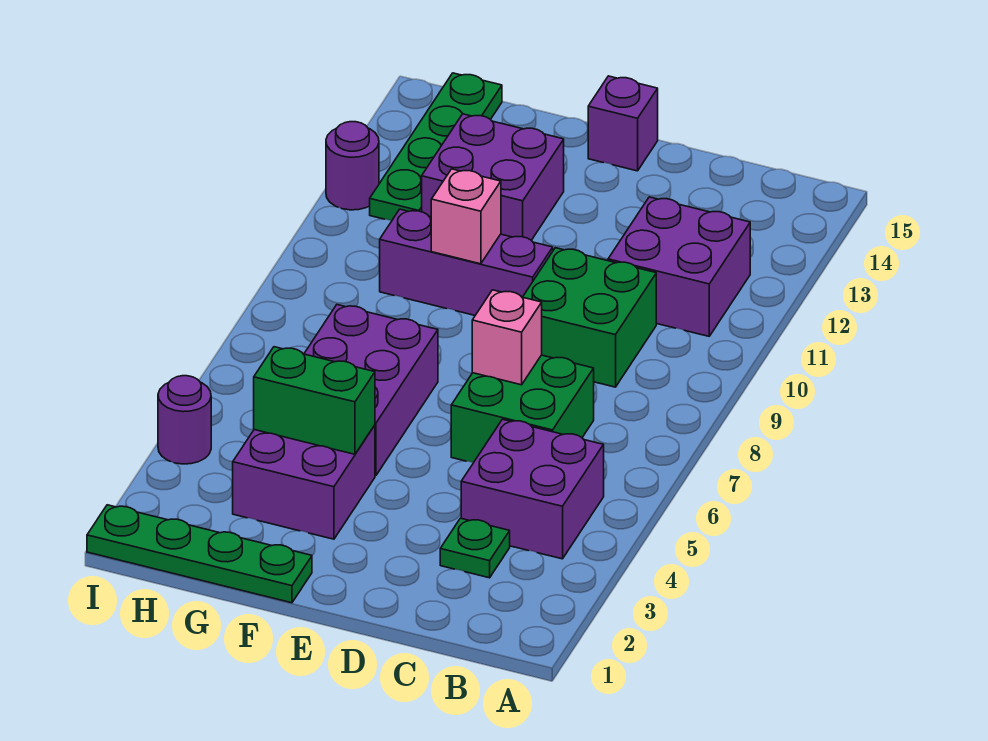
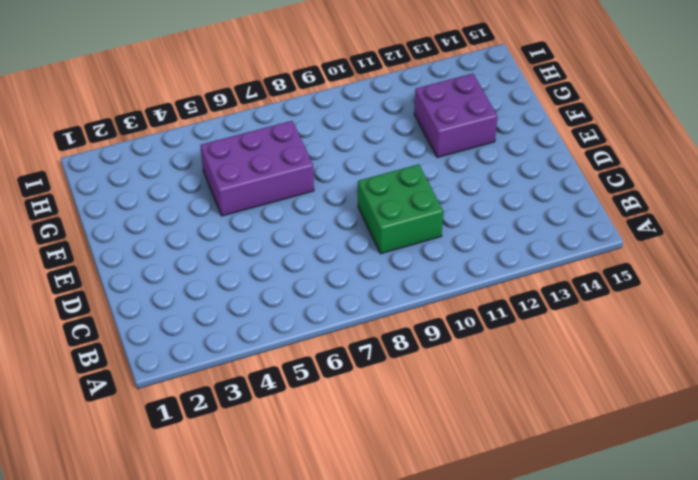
none -> purple brick B4:C5 level 1
none -> purple brick B11:C12 level 1
none -> green plate C3 level 1

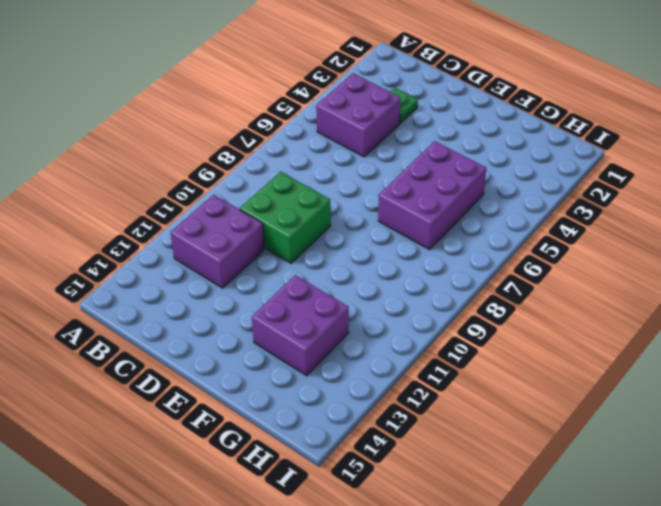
none -> green brick C6:D7 level 1
none -> purple brick E10:G10 level 1
none -> purple brick E15 level 1

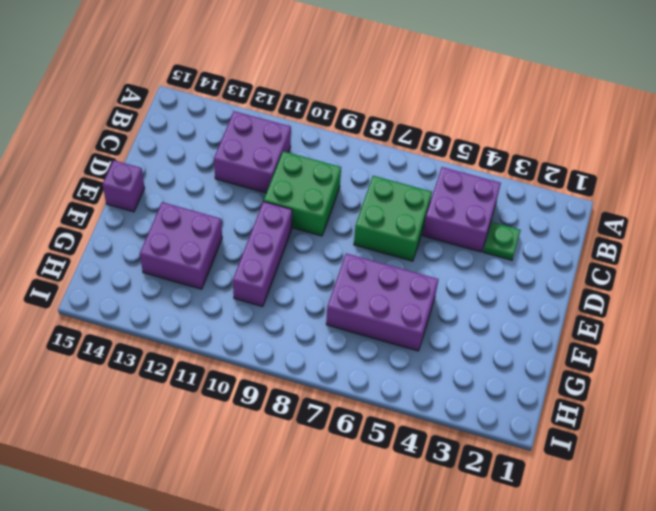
none -> green plate F1:I1 level 1
none -> purple brick F3:G4 level 1
none -> green plate H12:H15 level 1

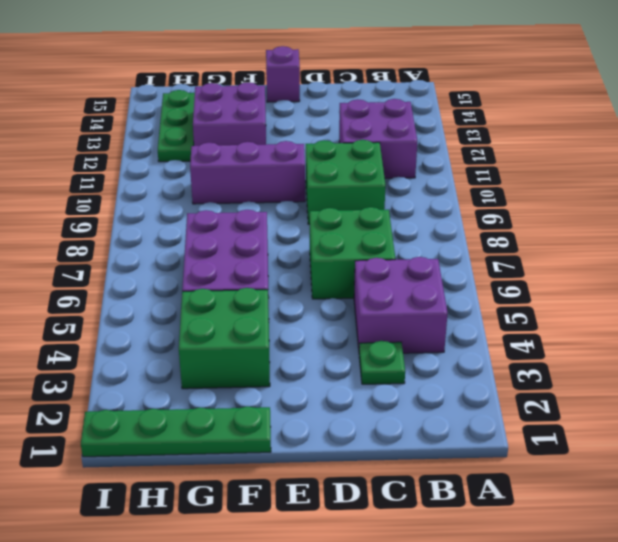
green brick F3:G4 level 1 -> purple brick F3:G4 level 1
green plate H12:H14 level 1 -> green plate H12:H15 level 1
none -> purple round brick I4 level 1
none -> purple round brick I12 level 1
none -> pink brick D7 level 2

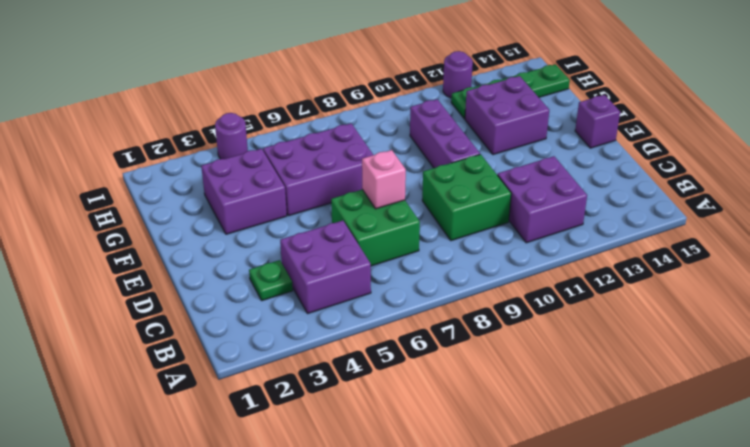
none -> green plate F1:I1 level 1
none -> green brick F4:G4 level 2
none -> pink brick F10 level 2

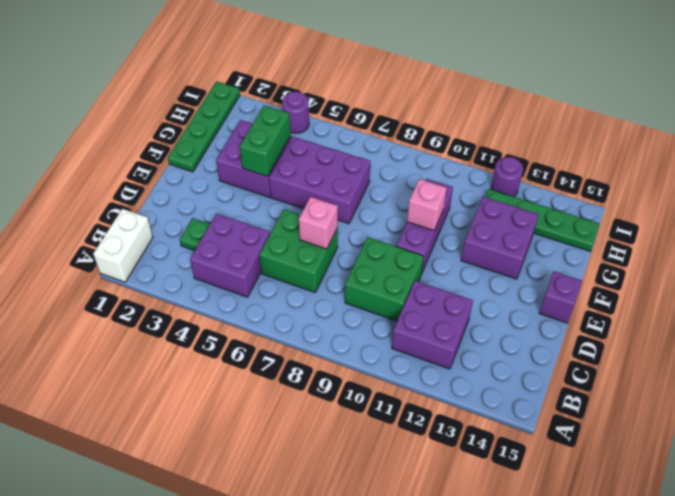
white brick A1:B1 level 1 -> none

